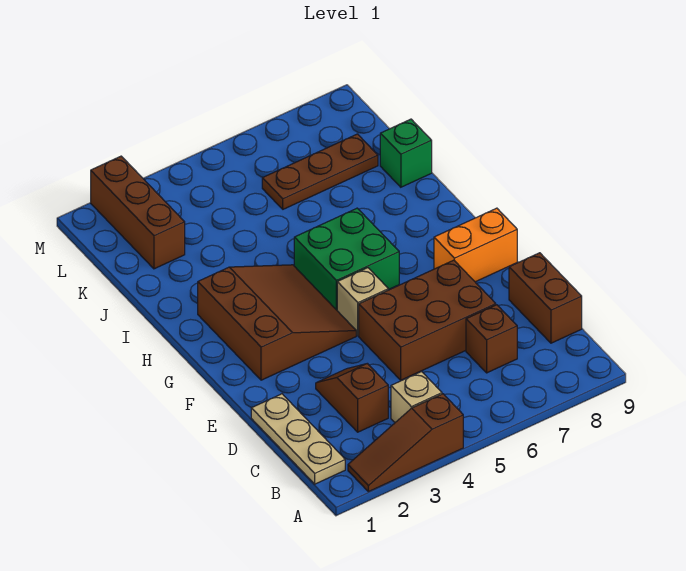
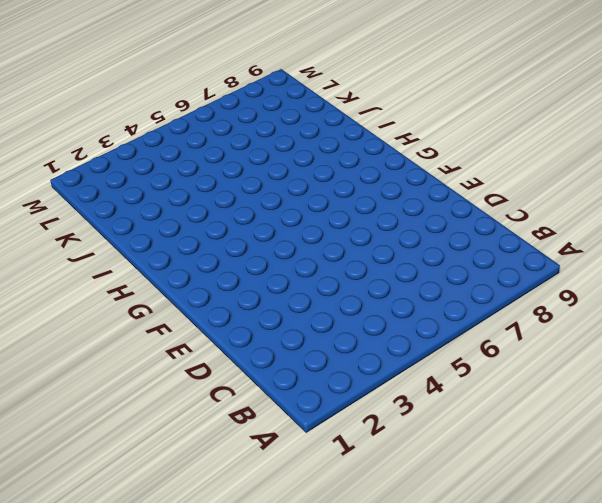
none -> brown slope A2:A4 level 1 top 4
none -> tan plate B1:D1 level 1
none -> tan brick B4 level 1

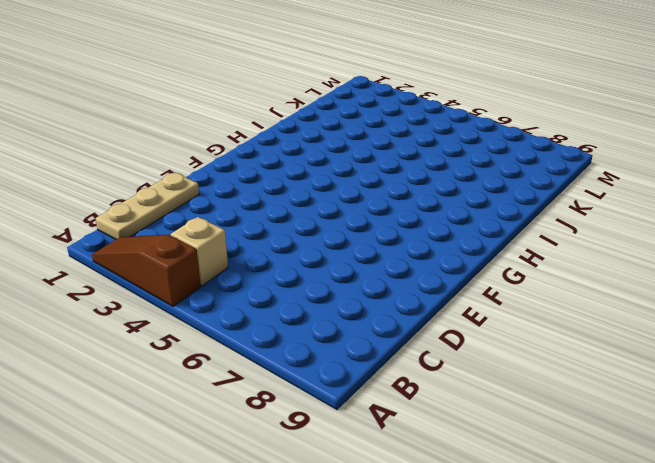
none -> brown slope C3:D3 level 1 top C
none -> brown brick C7 level 1
none -> brown brick C9:D9 level 1

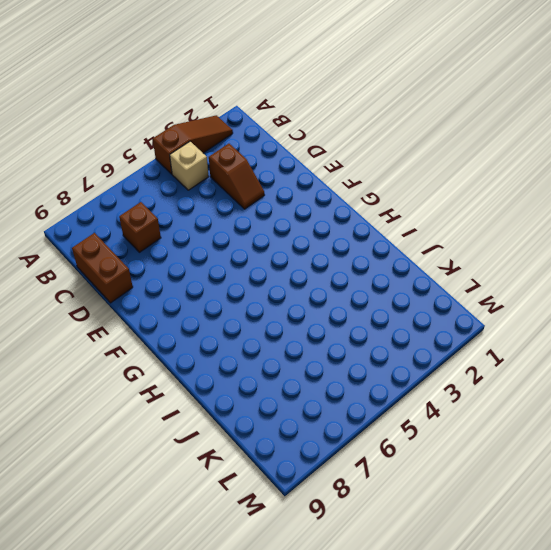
none -> tan plate B1:D1 level 1
none -> brown brick D5:E7 level 1
none -> brown slope F2:H4 level 1 top 2

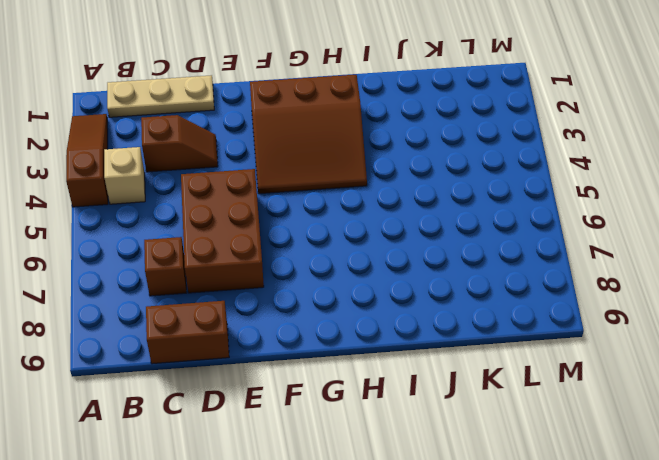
none -> tan brick F5 level 1
none -> orange brick F8:F9 level 1
none -> green brick G5:H6 level 1

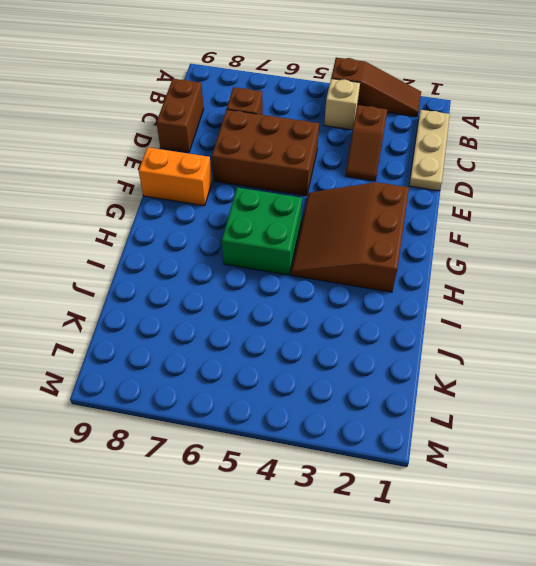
none -> tan brick F5 level 1
none -> green brick J9 level 1
none -> brown brick K2:M2 level 1

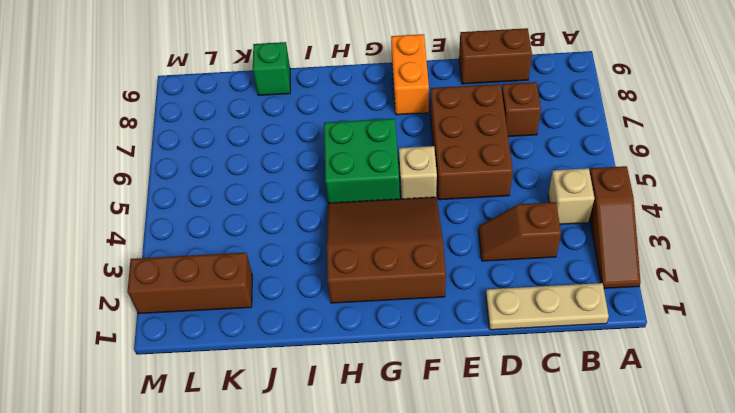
none -> brown plate K6:K8 level 1

